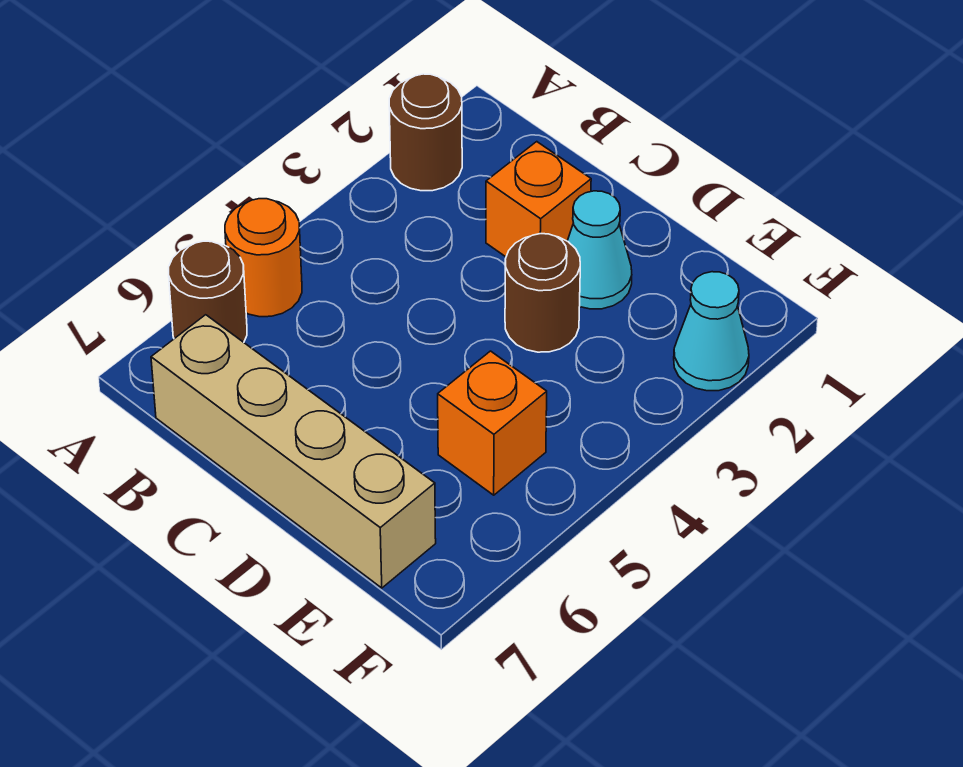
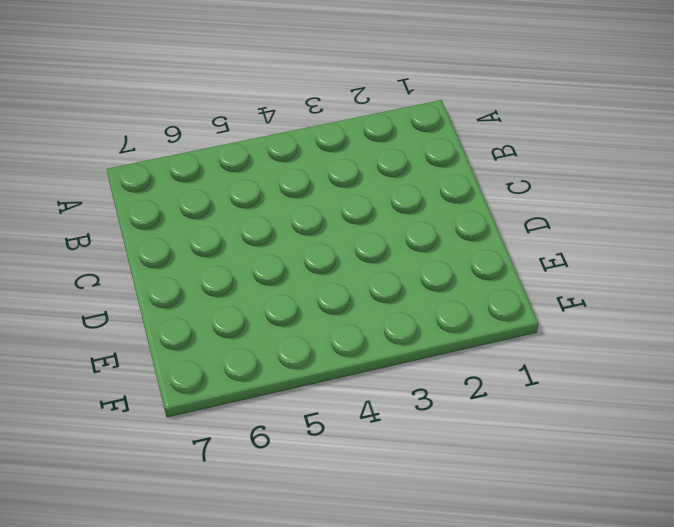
none -> brown round brick A2 level 1
none -> orange round brick A5 level 1

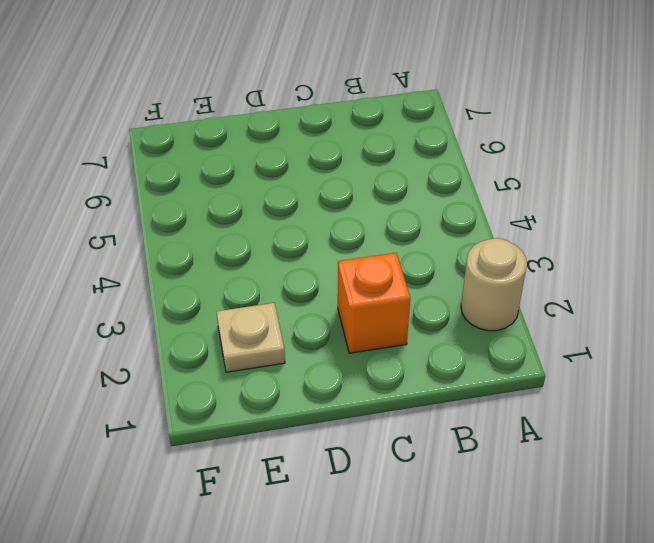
tan round brick A2 level 1 -> brown round brick A2 level 1
tan plate E2 level 1 -> none
none -> orange round brick A5 level 1
none -> brown round brick A6 level 1

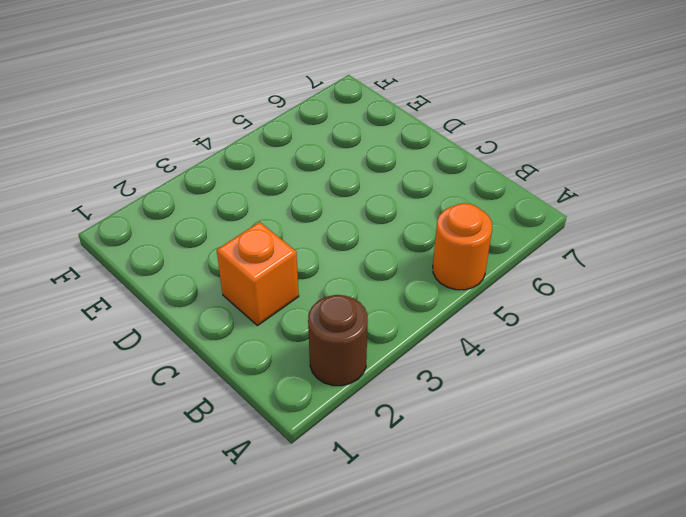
none -> brown round brick A6 level 1
none -> tan brick B7:E7 level 1

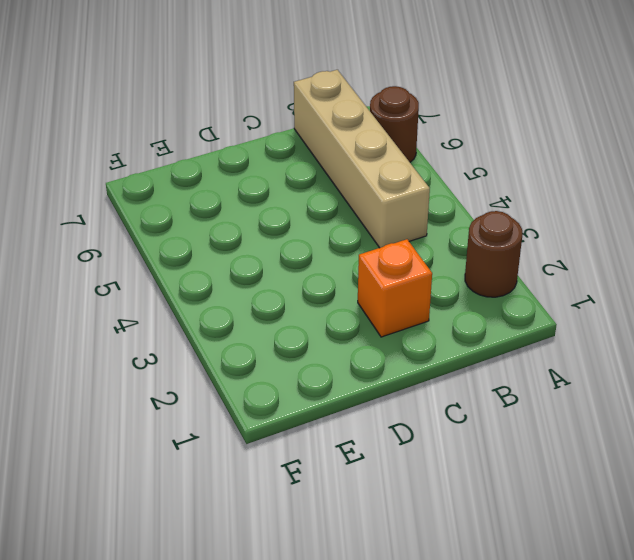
tan brick B4:B7 level 1 -> tan brick B7:E7 level 1
none -> orange round brick A5 level 1
none -> cyan cone D2 level 1

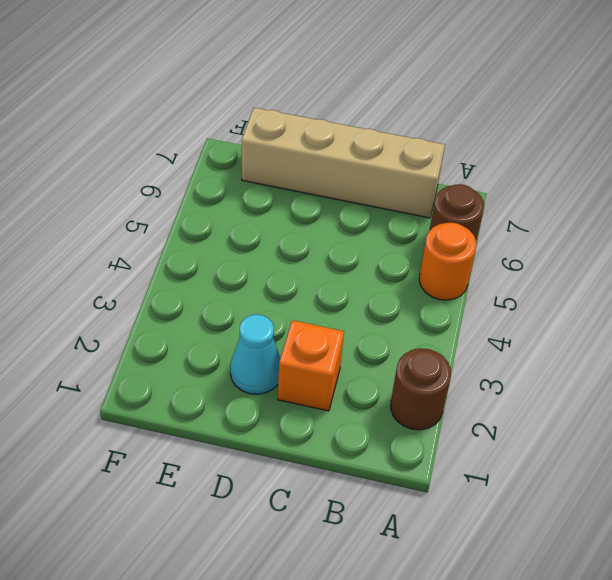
none -> brown round brick D3 level 1
none -> orange brick E5 level 1

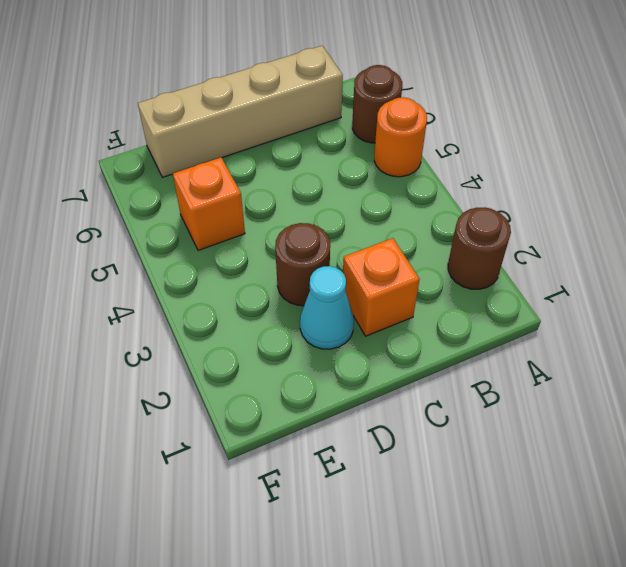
none -> cyan cone F2 level 1

